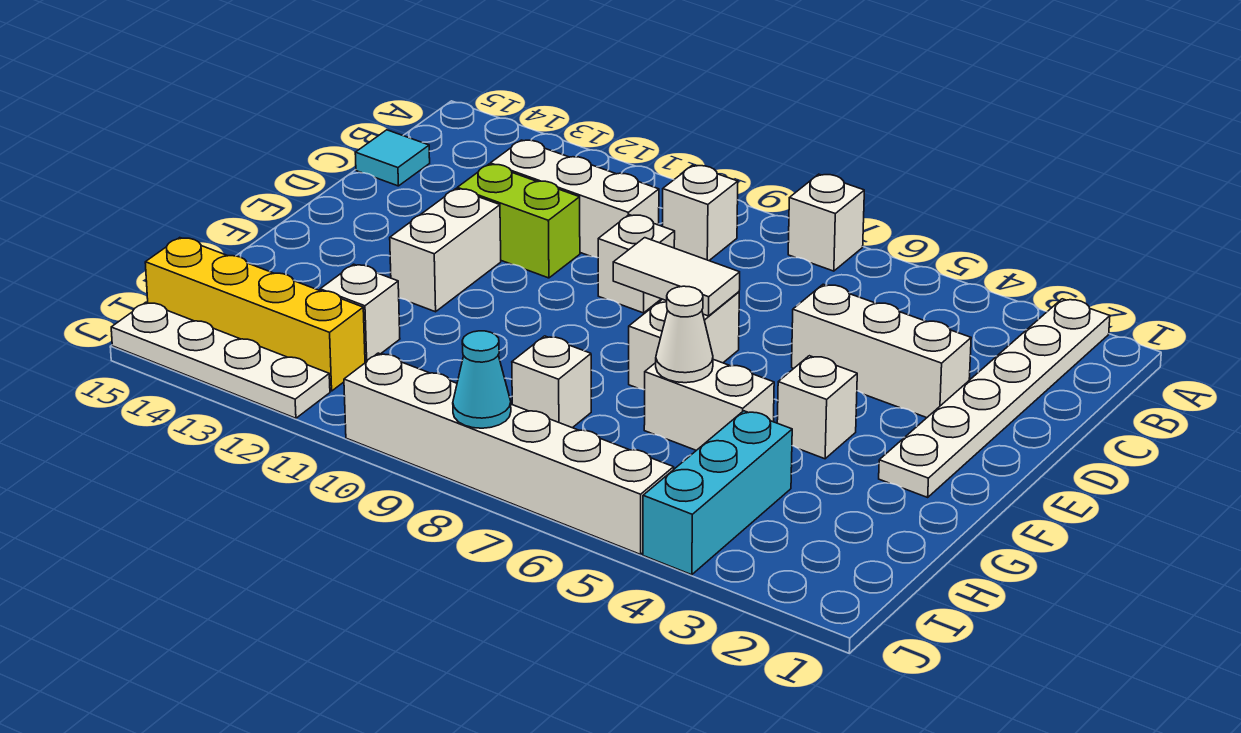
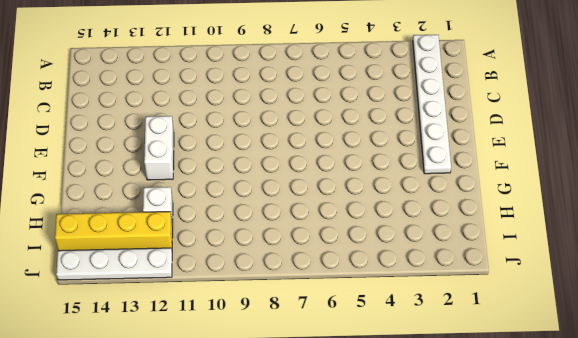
none -> white brick A7 level 1
none -> white brick B9 level 1
none -> white brick C10:C12 level 1

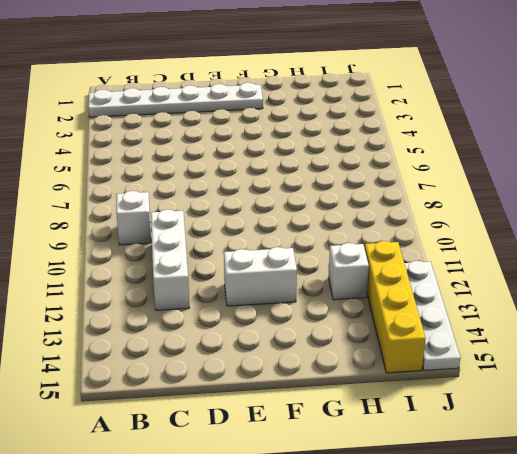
none -> white brick A7 level 1
none -> cyan tile C15 level 1
none -> white brick D3:D5 level 1

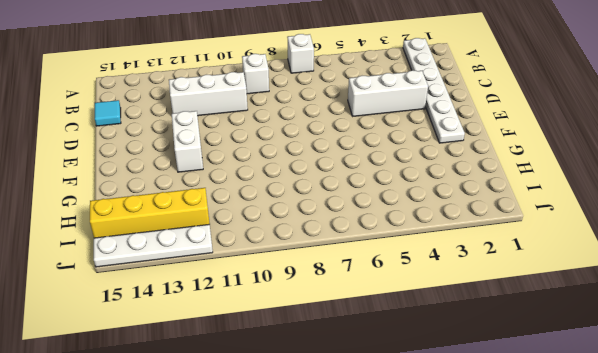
none -> white brick D9 level 1
none -> lime brick D11:D12 level 1
none -> white brick E7:F7 level 1

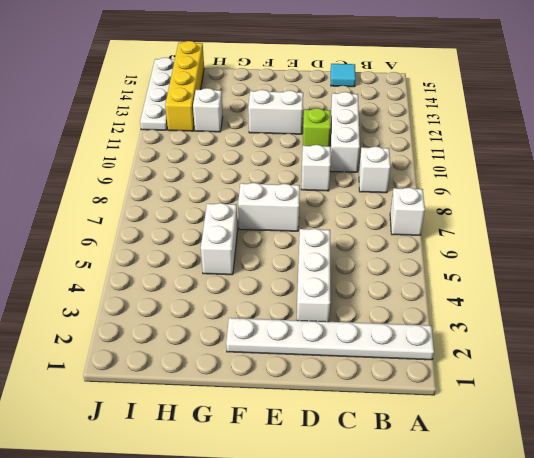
lime brick D11 level 1 -> lime brick D11:D12 level 1
none -> white brick F4 level 1
none -> cyan brick H4:J4 level 1
none -> white brick H8 level 1

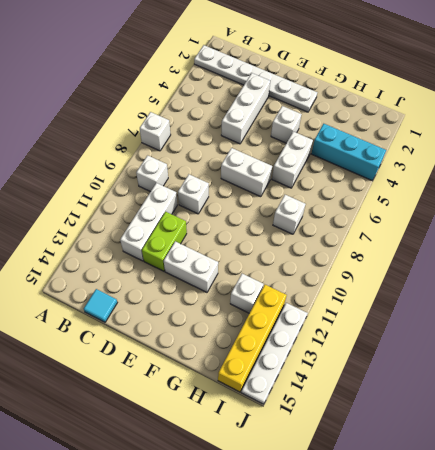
none -> white brick J5:J10 level 1
none -> white tile E7:E8 level 2
none -> white cone G6 level 2

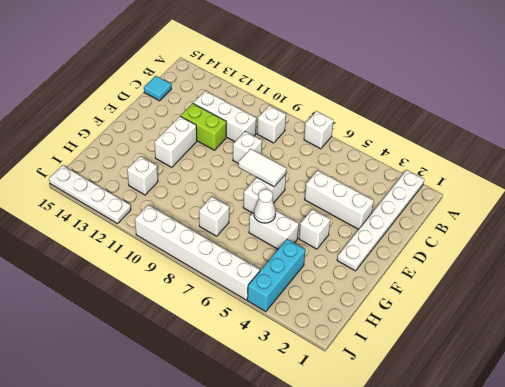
none -> yellow brick I12:I15 level 1
none -> cyan cone J8 level 2

